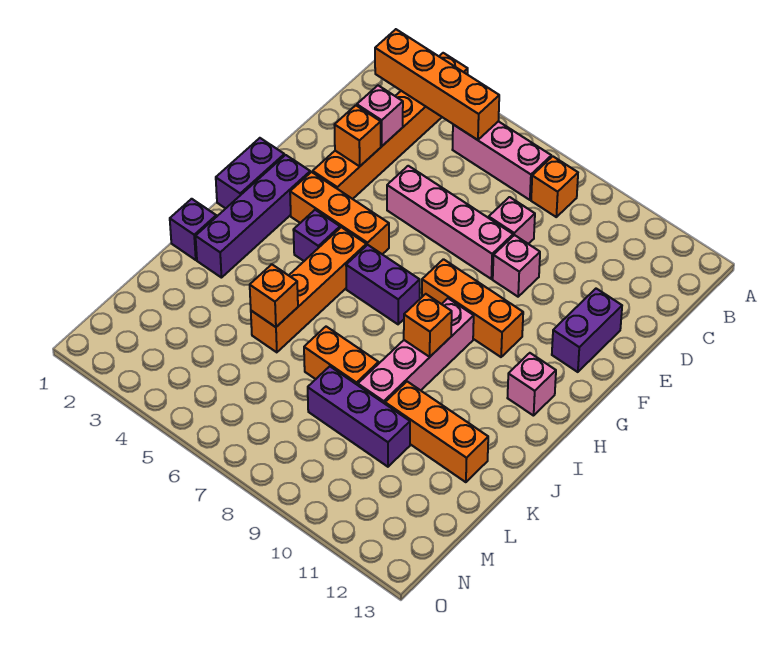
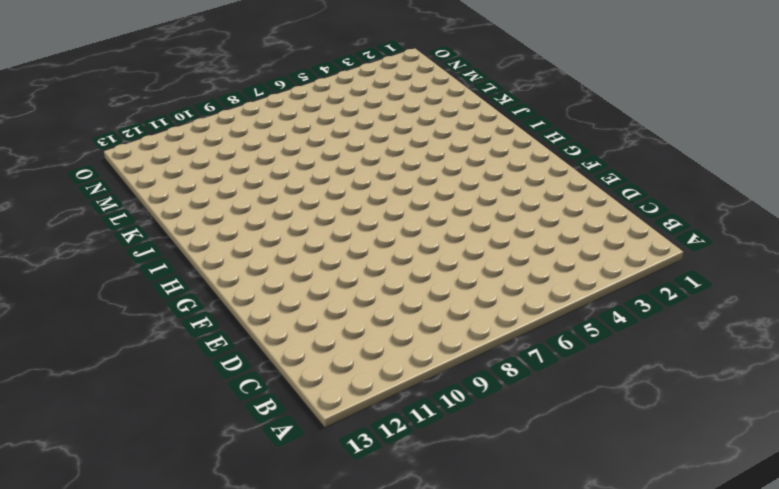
none -> orange brick A3:F3 level 1
none -> pink brick B5:B7 level 1
none -> orange brick B8 level 1

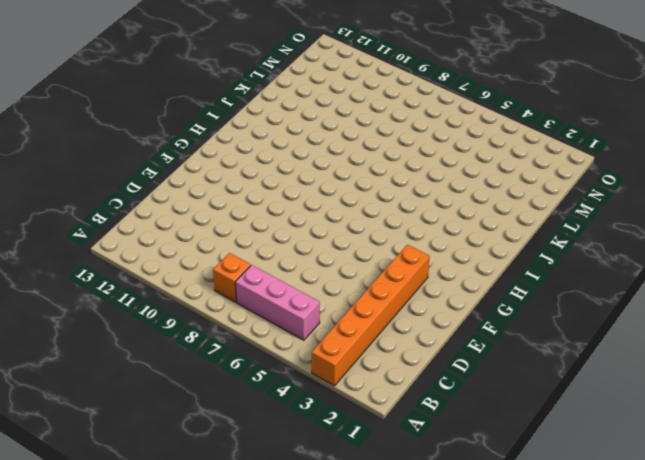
none -> pink brick D8 level 1
none -> pink brick E5:E8 level 1
none -> pink brick E9 level 1

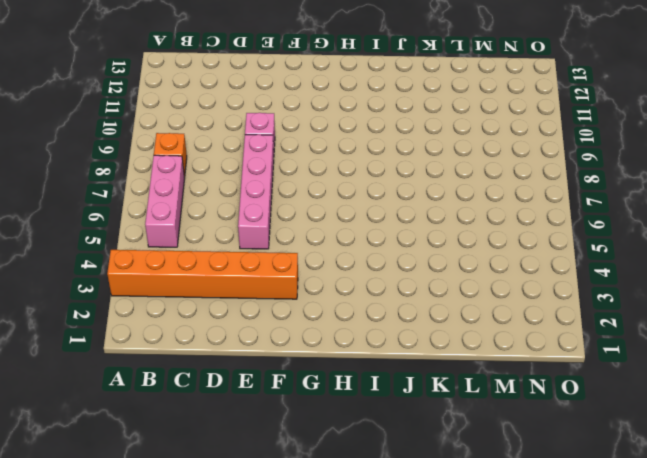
none -> pink brick D8 level 1
none -> purple brick E12:F12 level 1
none -> purple brick G1:H1 level 1

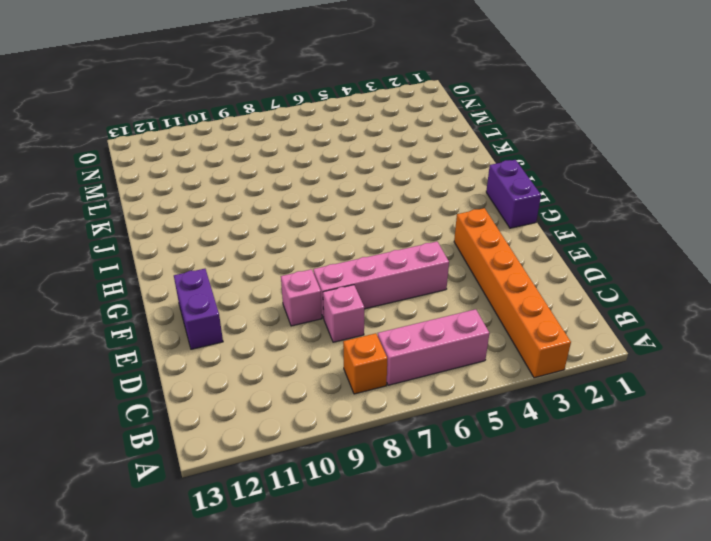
none -> purple brick G2:J2 level 1
none -> orange brick G3:G5 level 1
none -> orange brick G8:G10 level 1

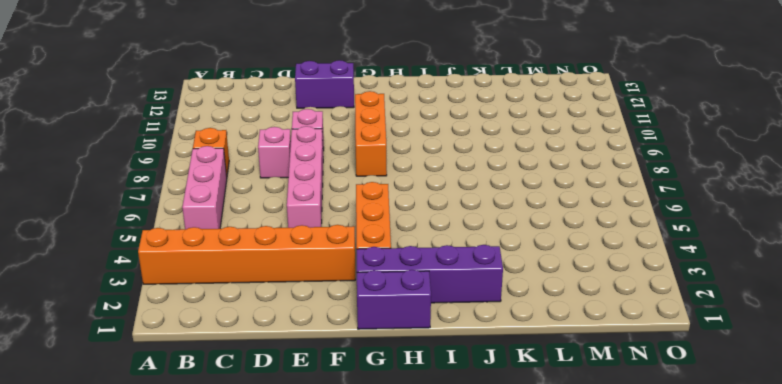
none -> purple brick H4 level 1
none -> orange brick H5:K5 level 1
none -> purple brick H6:H7 level 1

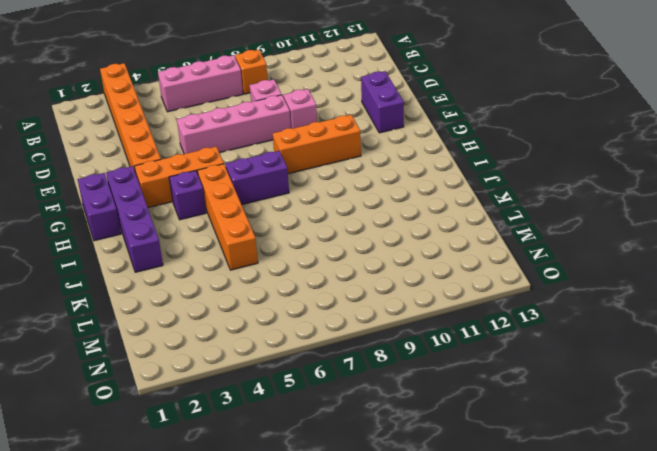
none -> pink brick H9:K9 level 1
none -> pink brick H12 level 1
none -> purple brick J1 level 1

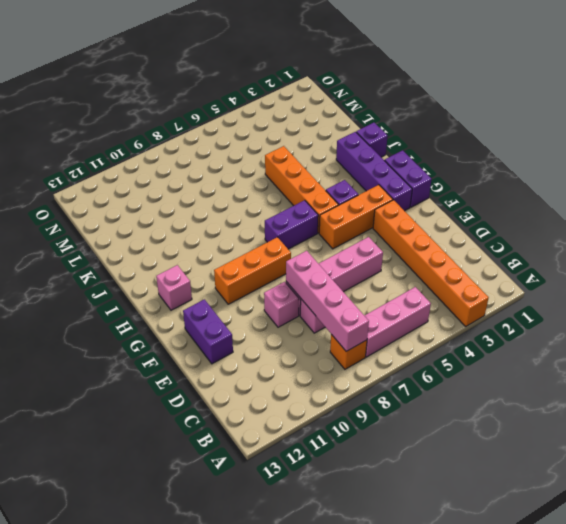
pink brick B8:E8 level 2 -> pink brick H9:K9 level 1
none -> orange brick K7:K8 level 1
none -> orange brick K10:K12 level 1
none -> purple brick L8:L10 level 1

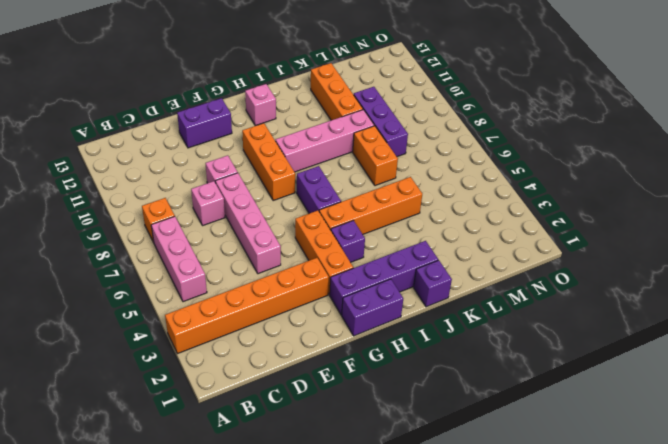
none -> orange brick B2:B5 level 2
none -> pink brick D3 level 2
none -> orange brick E3 level 2

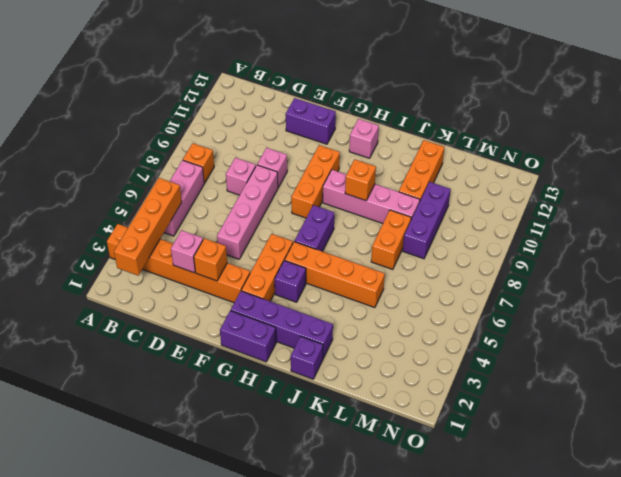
none -> orange brick K5 level 2

